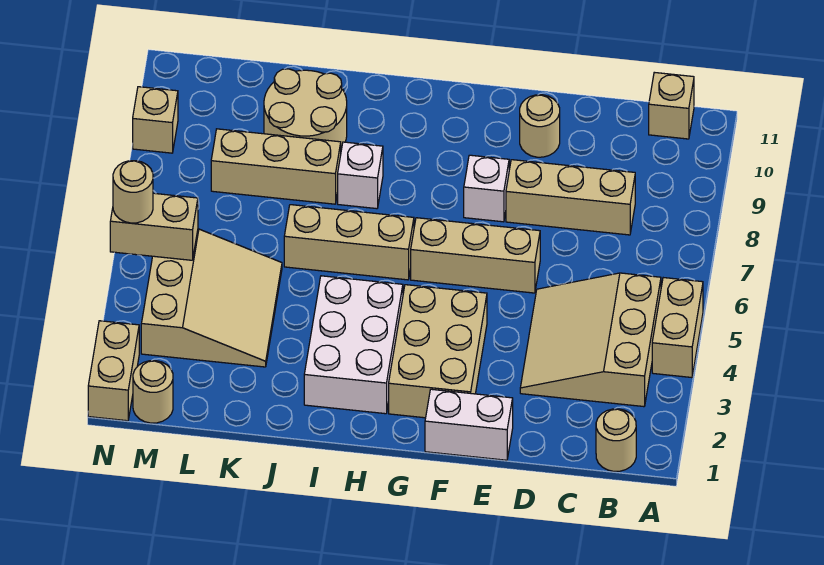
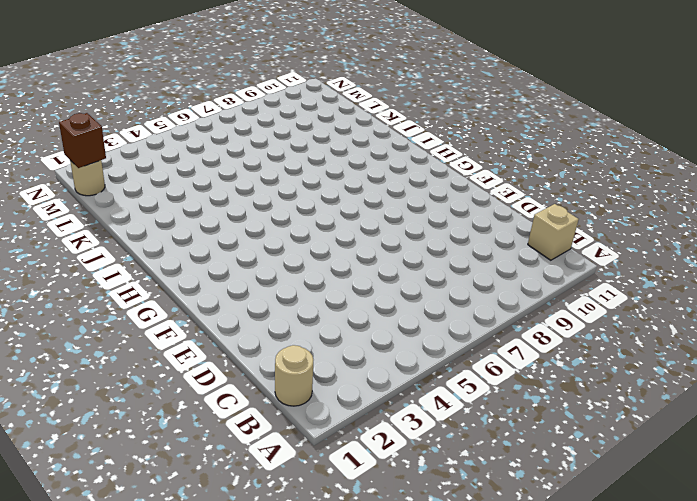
brown brick M1 level 2 -> none
none -> tan brick A4:A5 level 1
none -> tan slope B3:D5 level 1 top B
none -> tan brick C8:E8 level 1

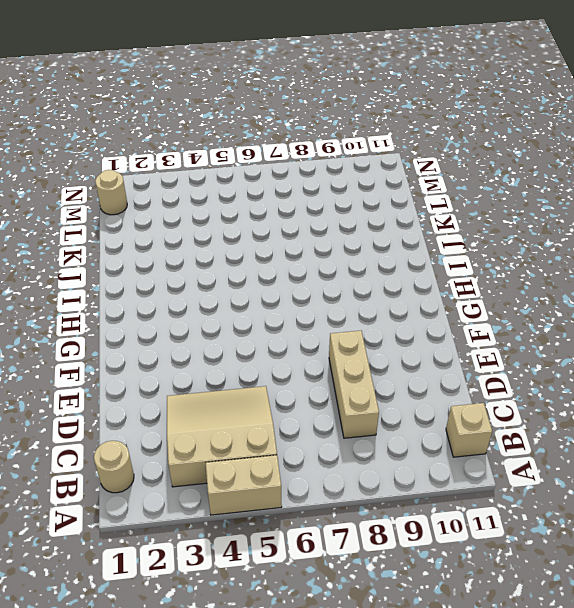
none -> white brick E1:F1 level 1
none -> tan brick E6:G6 level 1
none -> tan round brick E10 level 1

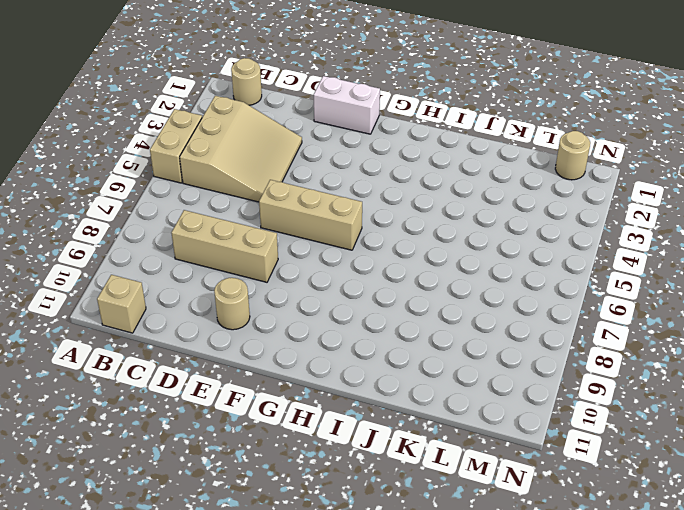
none -> tan brick F2:G4 level 1
none -> white brick F8 level 1
none -> white brick H2:I4 level 1

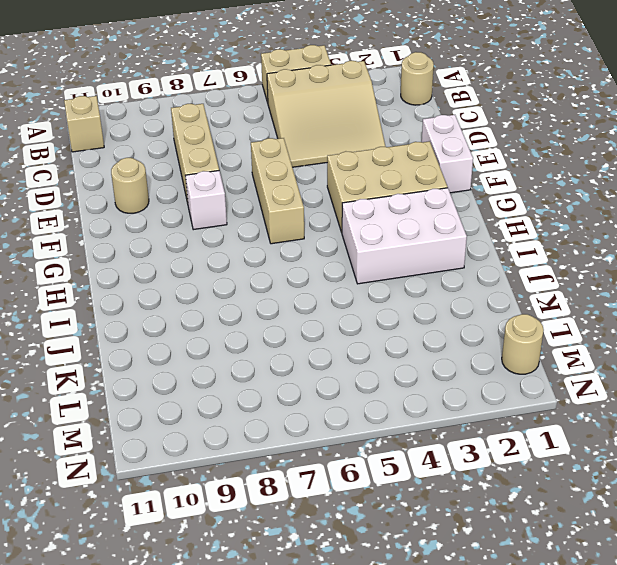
none -> tan brick H6:J6 level 1
none -> white brick I8 level 1
none -> tan brick J8:L8 level 1

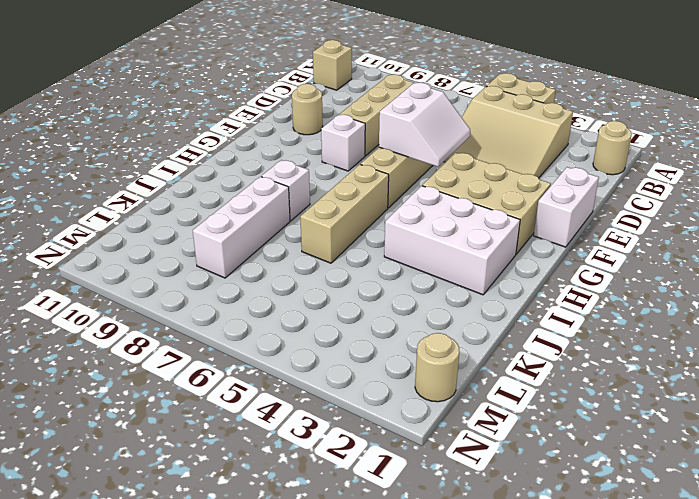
white slope E5:F6 level 2 top 6 -> none
white brick J8:L8 level 1 -> tan brick J8:L8 level 1
none -> tan round brick J9:K10 level 1
none -> tan slope K3:M5 level 1 top M
none -> tan brick N1:N2 level 1

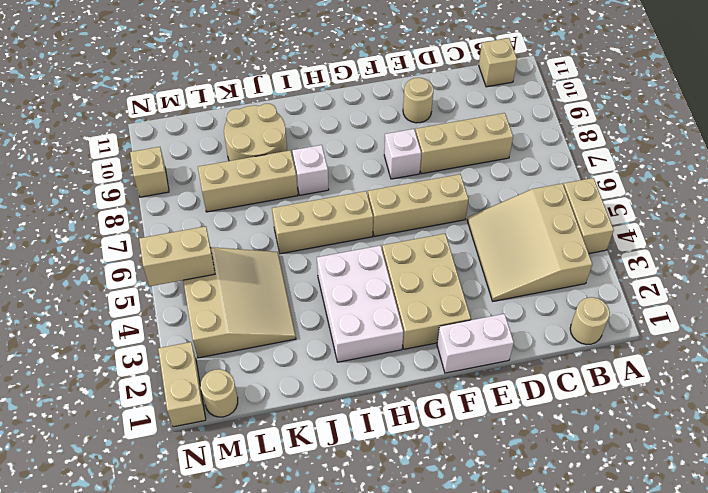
none -> tan round brick N5 level 3

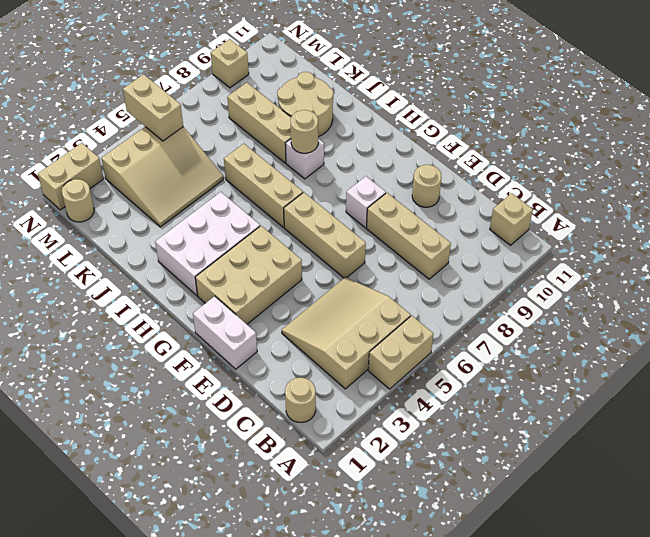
tan round brick I8 level 2 -> tan round brick N5 level 3

